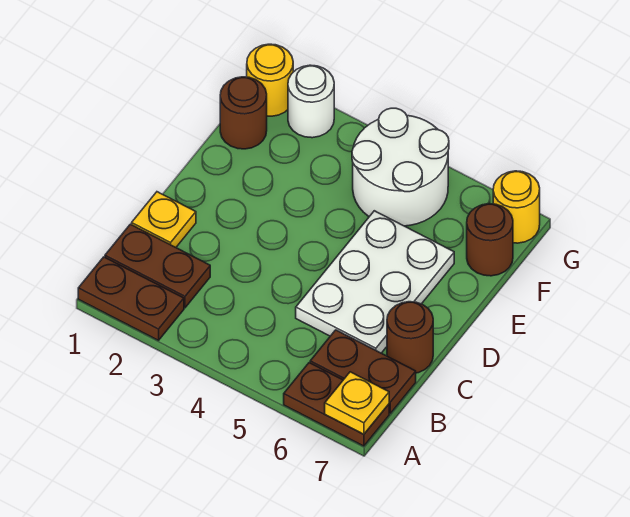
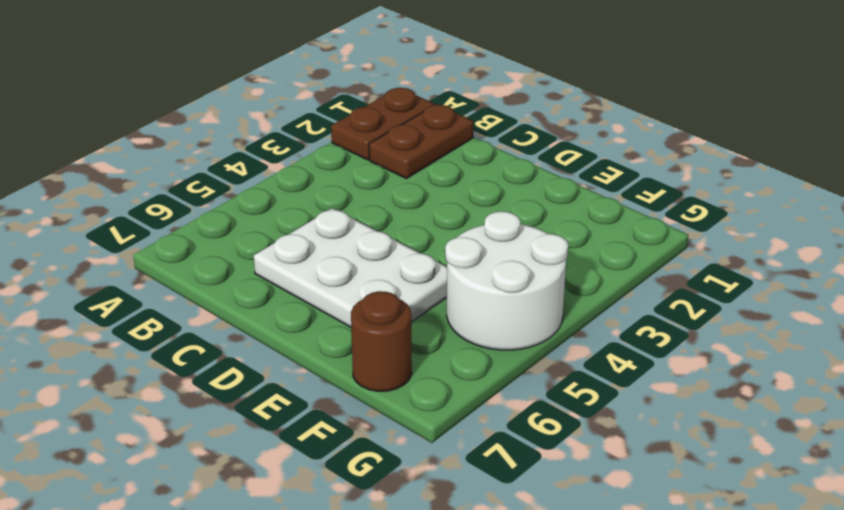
none -> brown plate A6:A7 level 1
none -> brown plate B6:B7 level 1
none -> yellow plate C1 level 1

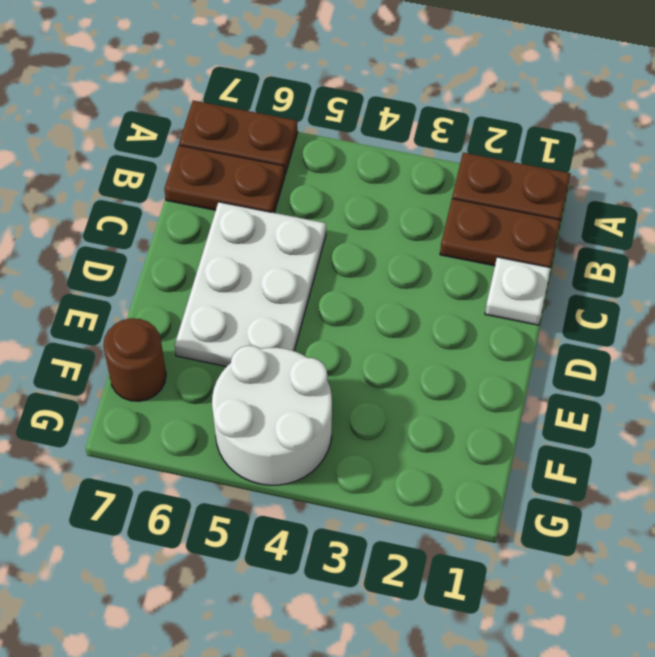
white plate C1 level 1 -> yellow plate C1 level 1
none -> brown round brick C7 level 1
none -> brown round brick F1 level 1
none -> yellow round brick G1 level 1

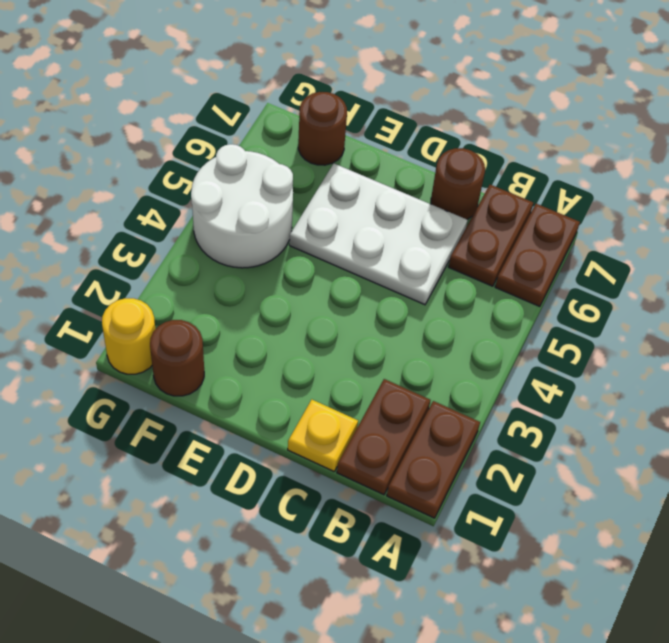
none -> white round brick G2 level 1
none -> yellow round brick G7 level 1
none -> yellow plate A7 level 2

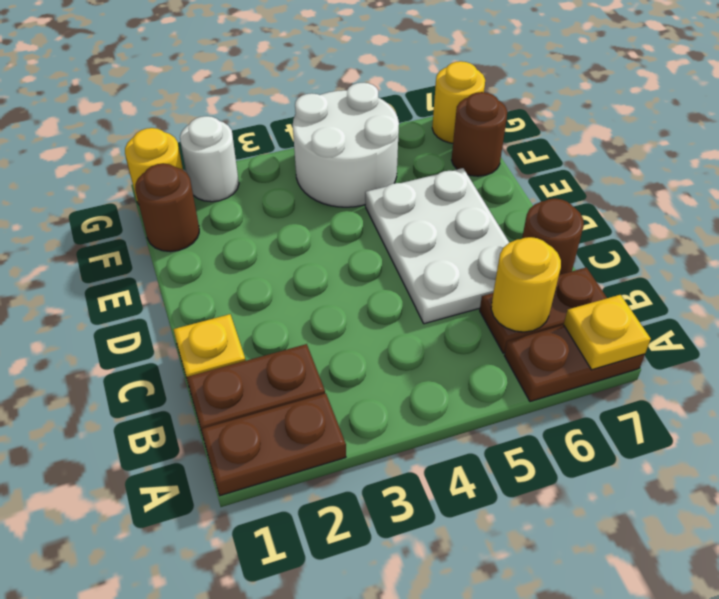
yellow round brick B6 level 2 -> none

